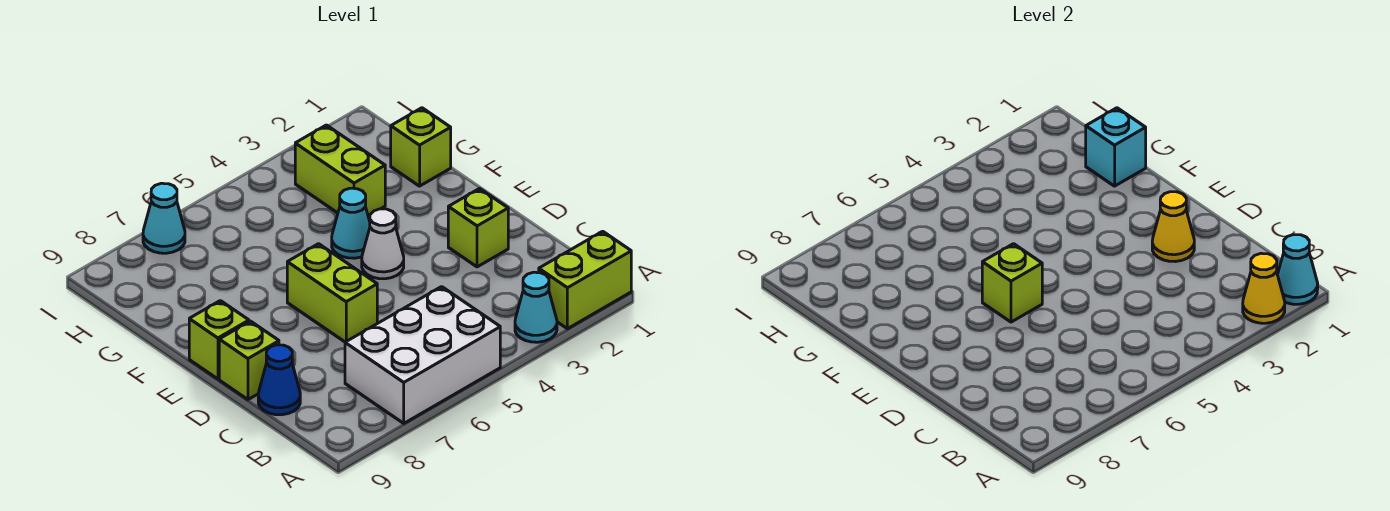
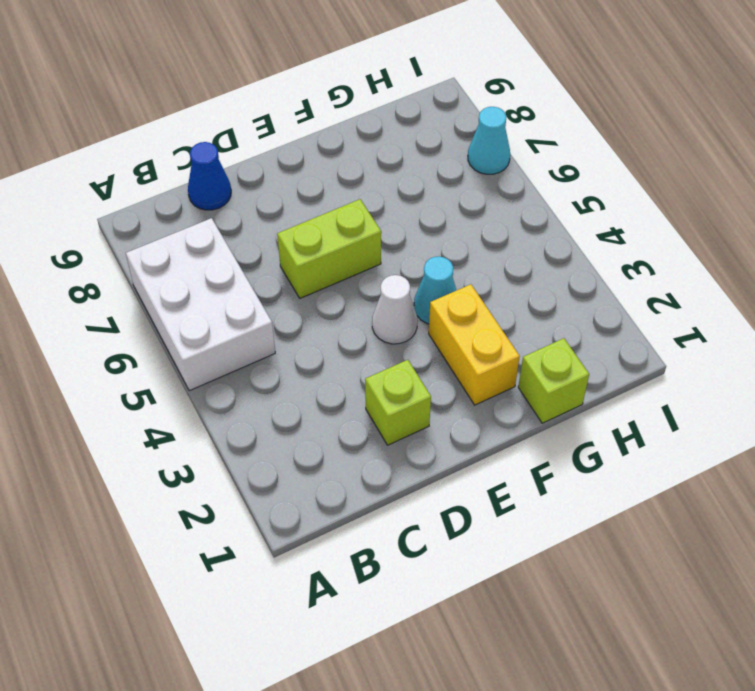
yellow brick F2:F3 level 1 -> none
none -> lime brick A1:A2 level 1
none -> cyan cone A3 level 1
none -> lime brick D9 level 1

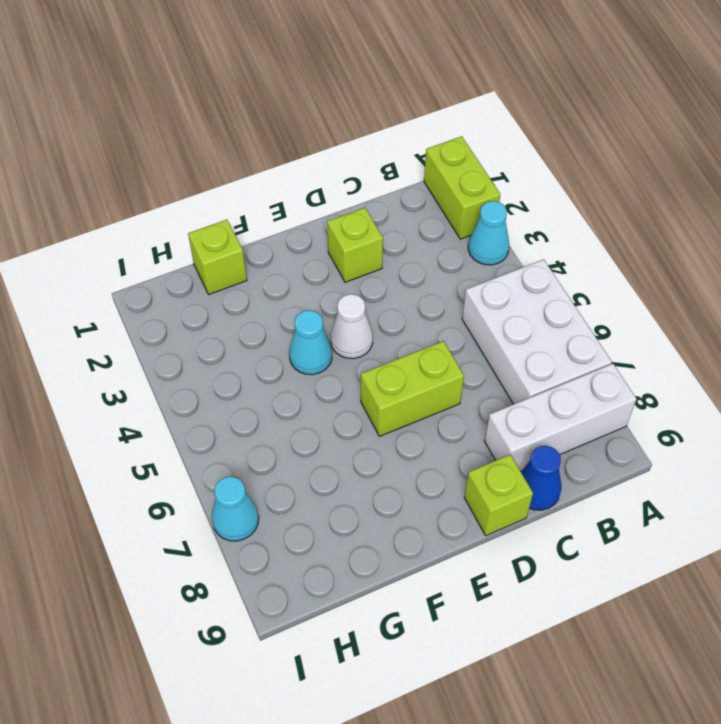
white brick A8:C8 level 1 -> none
none -> lime brick E9 level 1
none -> lime brick G3:H3 level 1
none -> cyan cone A1 level 2

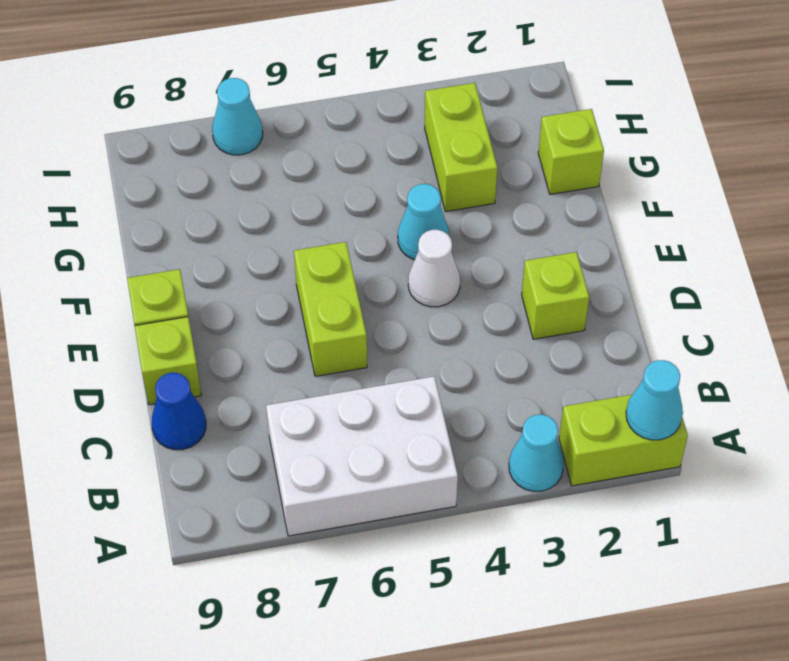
none -> yellow cone A2 level 2
none -> yellow cone D2 level 2
none -> lime brick E6 level 2

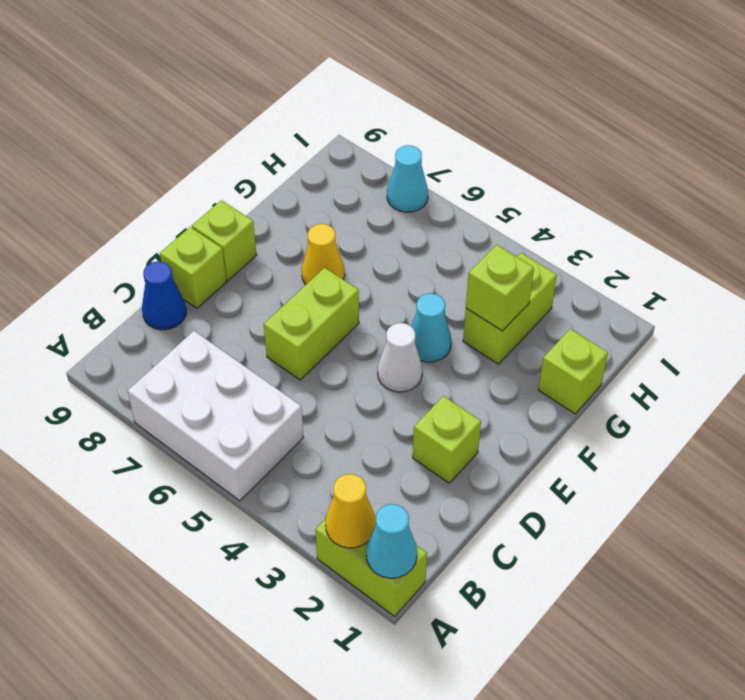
yellow cone F7 level 1 -> yellow cone D2 level 2
lime brick G3 level 2 -> lime brick E6 level 2
none -> cyan cone A3 level 1
none -> cyan brick G1 level 2

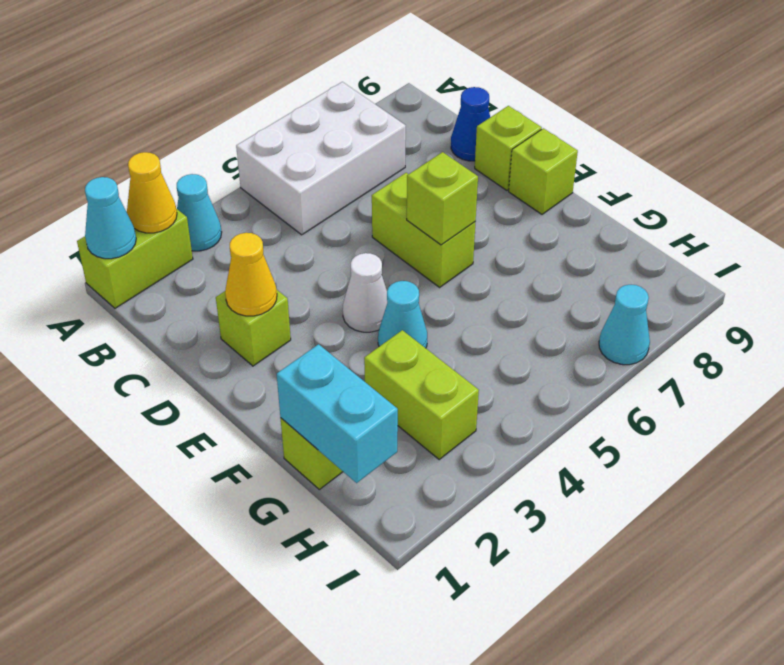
cyan brick G1:H1 level 2 -> cyan brick G1 level 2

